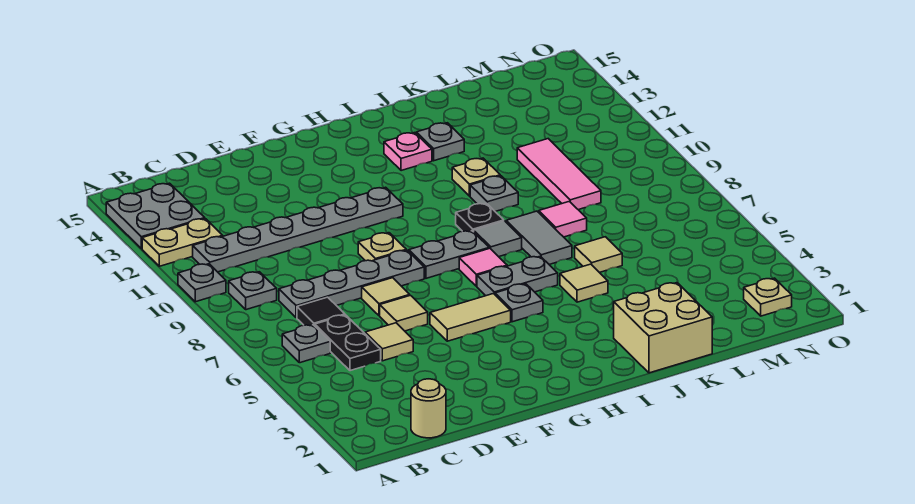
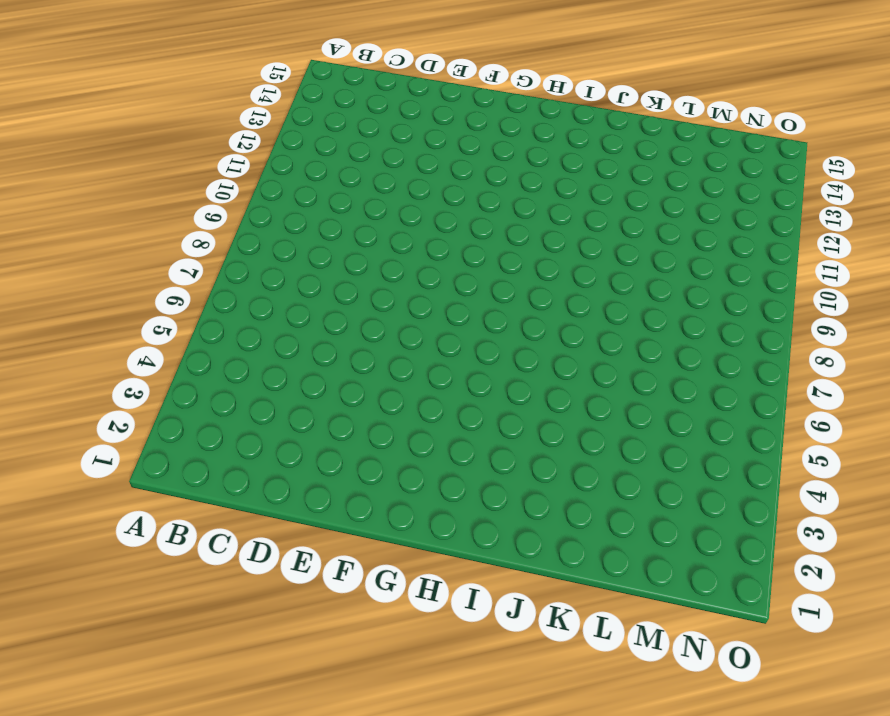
none -> grey plate A10 level 1
none -> tan plate A12:B12 level 1
none -> grey plate A13:B14 level 1
none -> grey plate B6 level 1

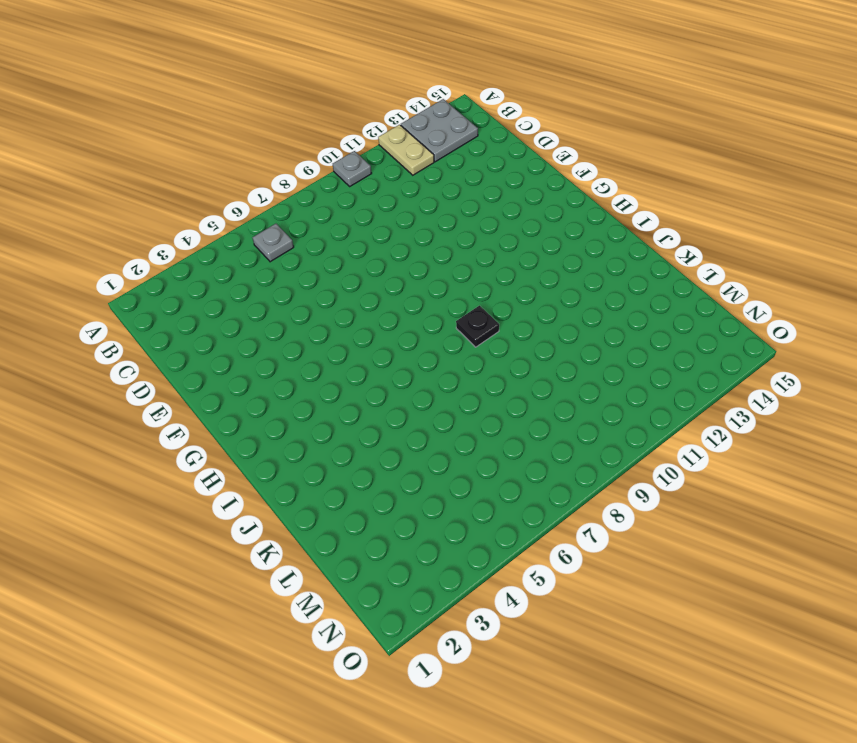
none -> grey plate B9 level 1
none -> grey plate B11:G11 level 1
none -> tan round brick C1 level 1
none -> black plate C5:C6 level 1

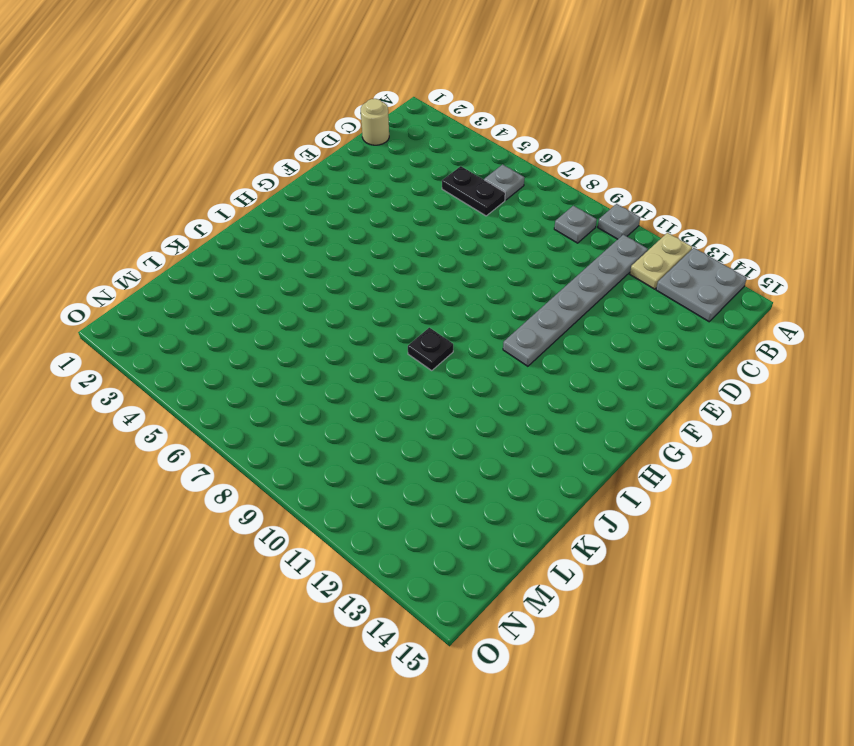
none -> black tile C7 level 1
none -> grey plate C8:F8 level 1
none -> tan tile D5 level 1
none -> tan tile E6 level 1

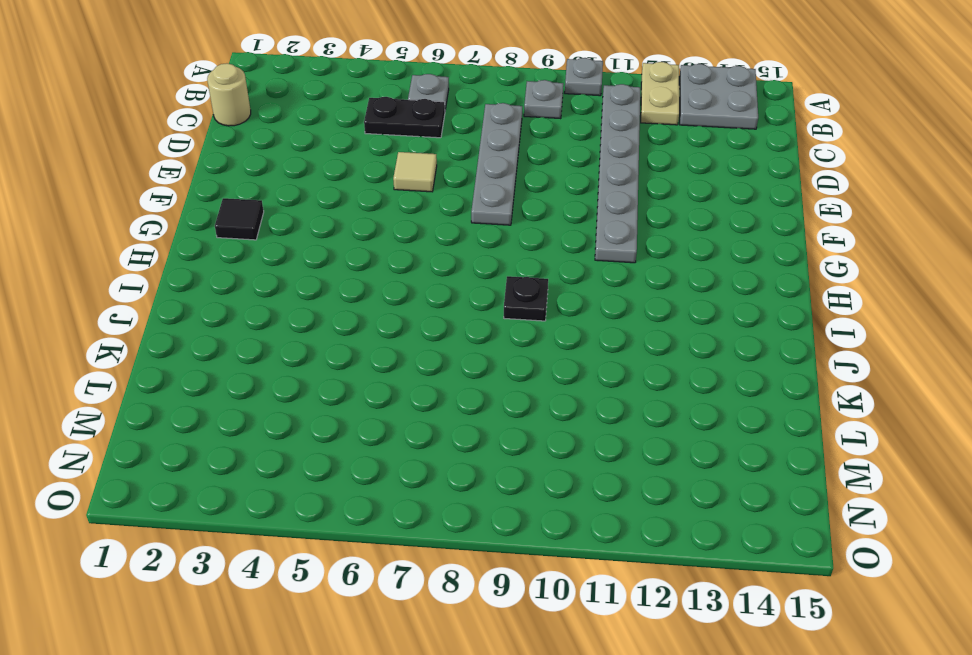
black tile G2 level 1 -> black tile C7 level 1
none -> tan tile D5 level 1
none -> tan tile E7 level 1
none -> tan tile F5:G5 level 1
none -> tan plate F9 level 1

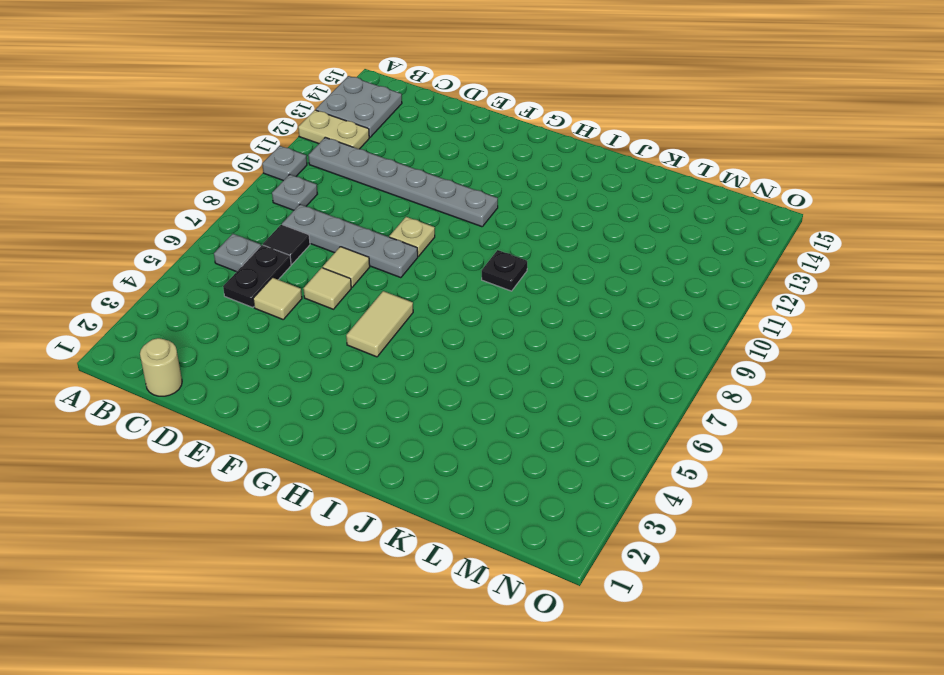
tan tile G5:G6 level 1 -> tan tile F5:G5 level 1
none -> grey plate G8:H8 level 1
none -> grey plate H5 level 1
none -> grey plate H6:I6 level 1
none -> pink tile H7 level 1

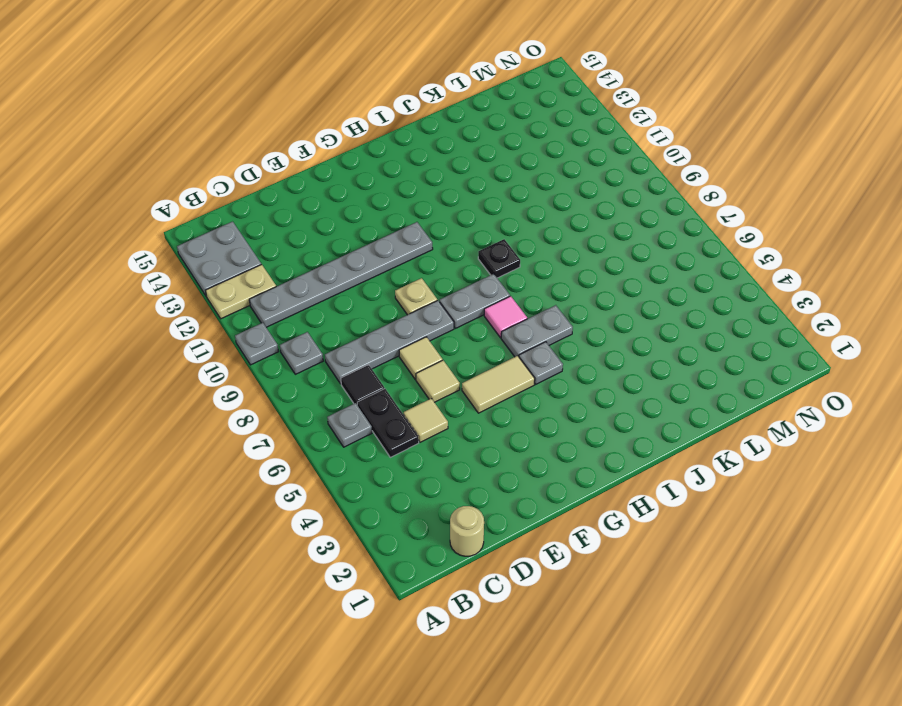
none -> grey tile I8 level 1
none -> pink plate I13 level 1
none -> tan brick J1:K2 level 1
none -> tan tile J5 level 1

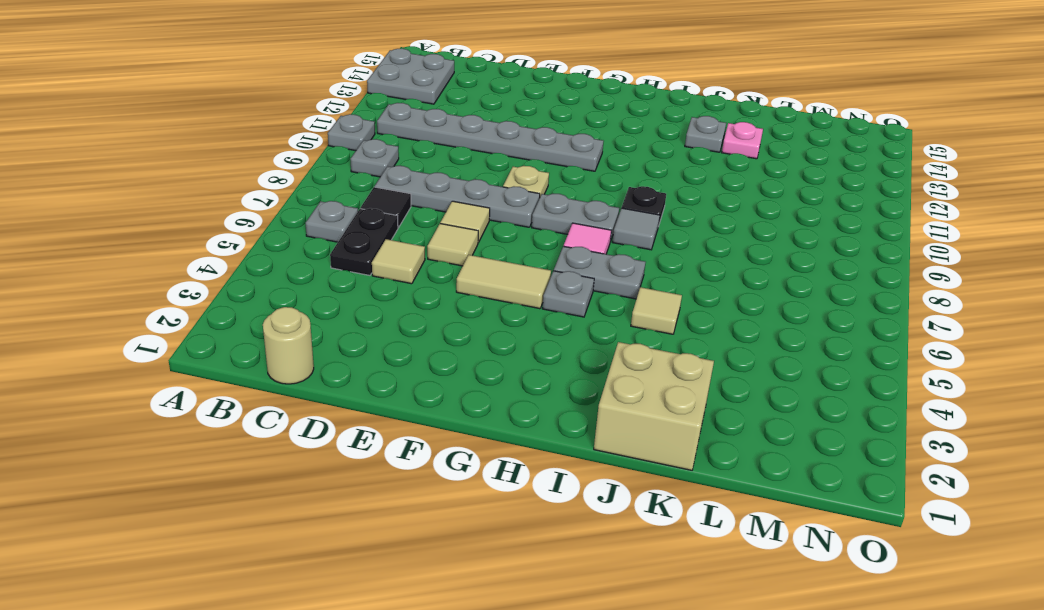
pink plate K13 level 1 -> pink plate I13 level 1
none -> tan plate A12:B12 level 1
none -> grey tile J7:J8 level 1
none -> grey plate J10 level 1
none -> tan plate J11 level 1

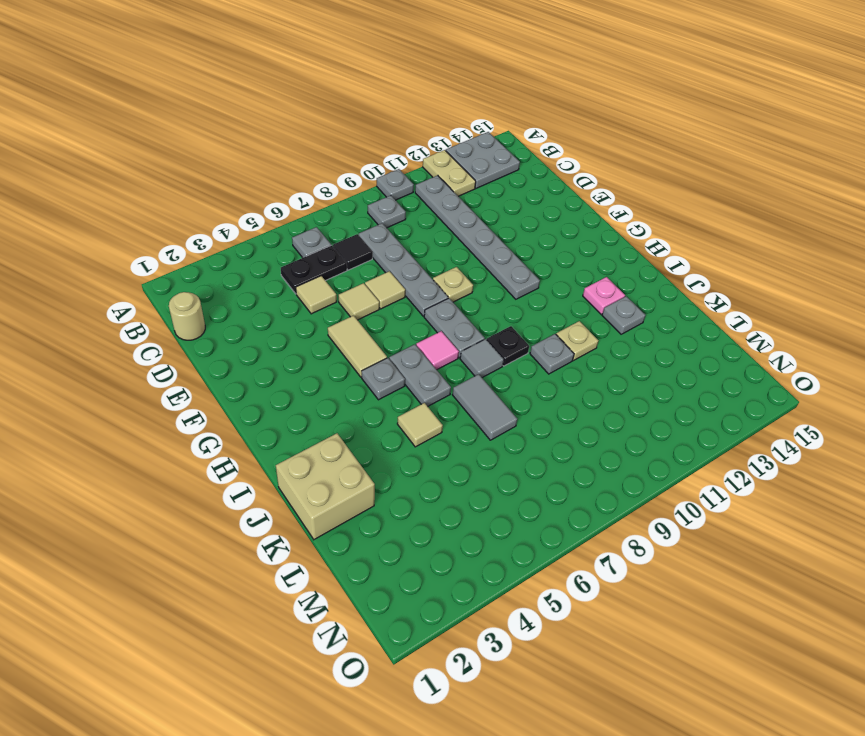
grey tile J7:K7 level 1 -> grey tile J7:J8 level 1
none -> tan tile K6 level 1
none -> pink tile K8 level 1
none -> pink tile L9:L11 level 1
none -> tan plate N2 level 1

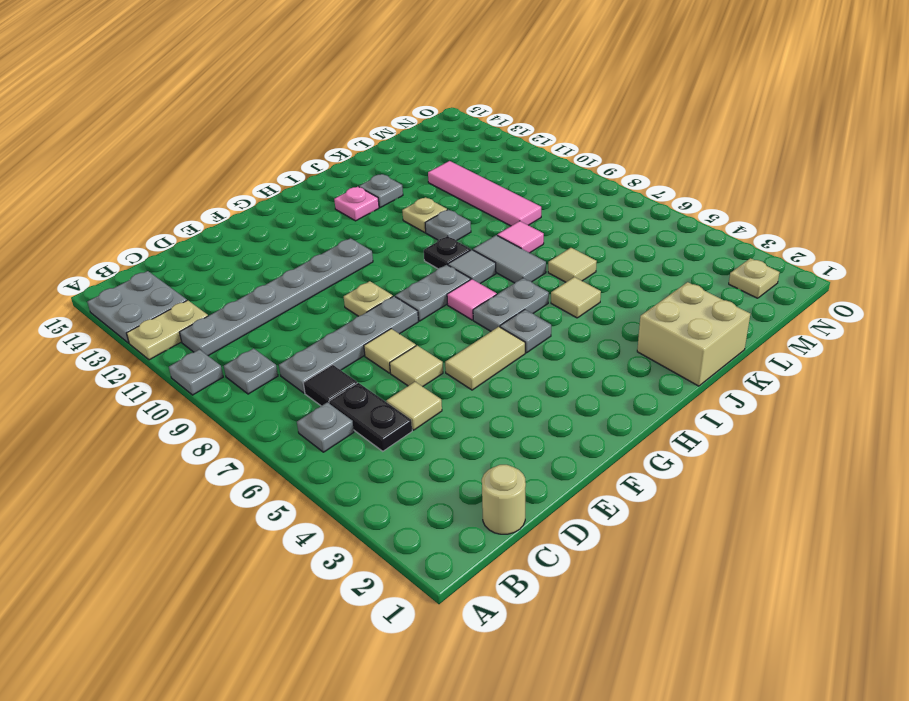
pink tile L9:L12 level 1 -> pink tile L9:L11 level 1

